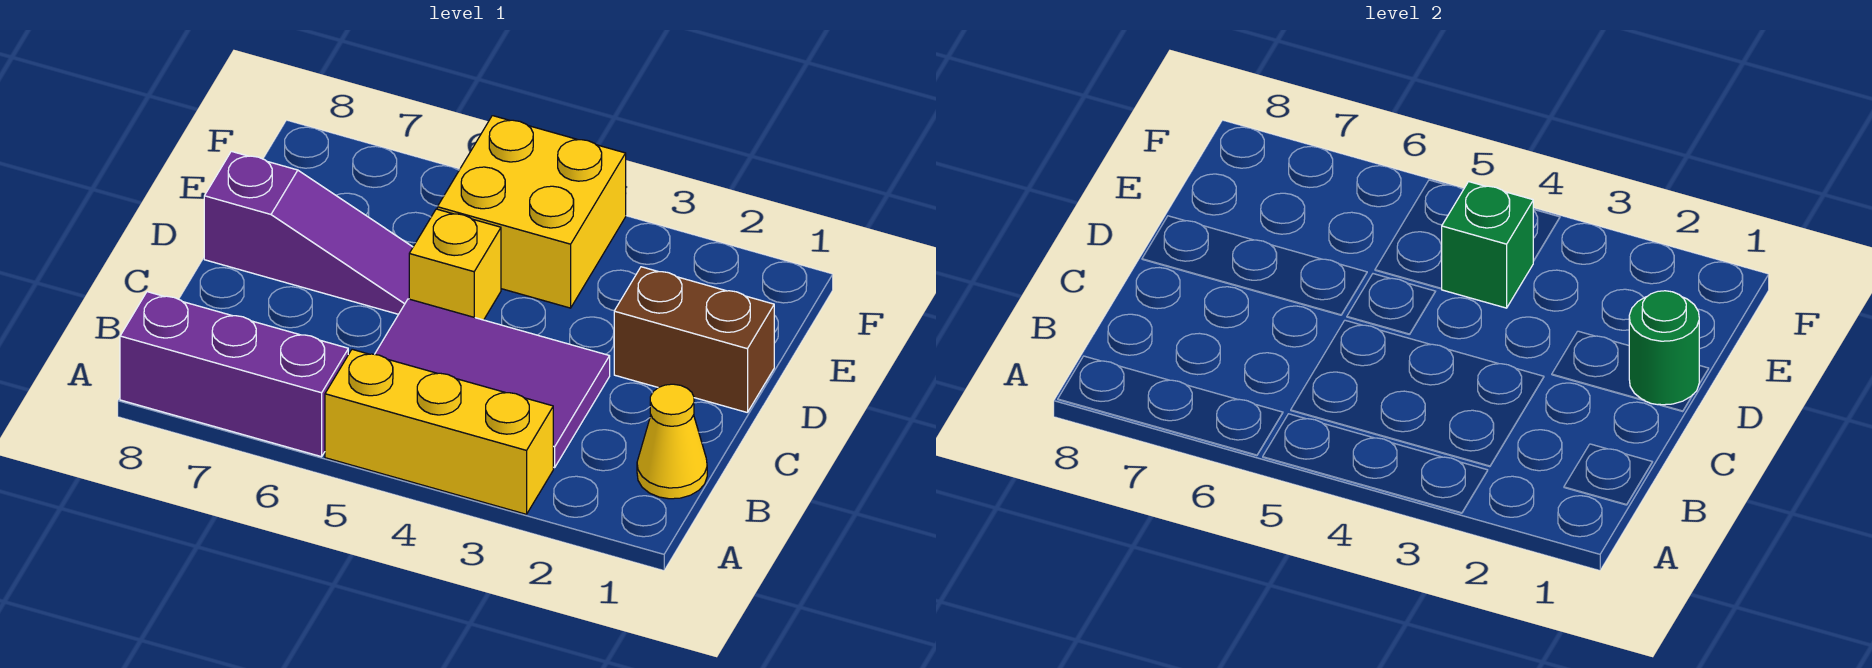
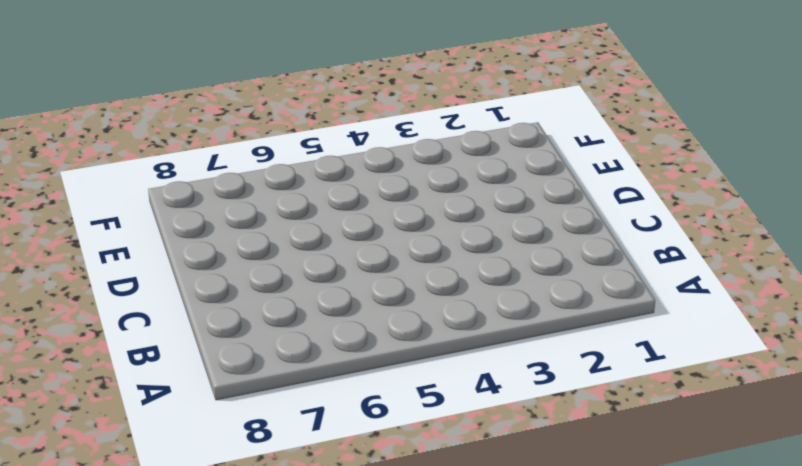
none -> yellow brick A3:A5 level 1
none -> purple brick A6:A8 level 1

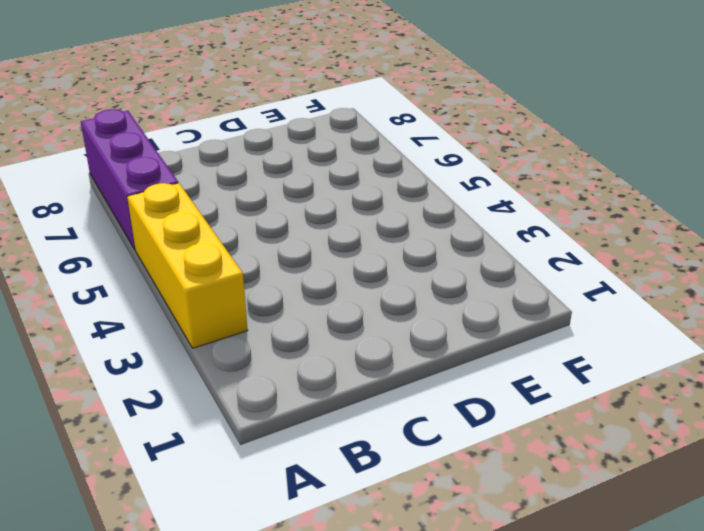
none -> yellow cone B1 level 1
none -> purple tile B3:C5 level 1

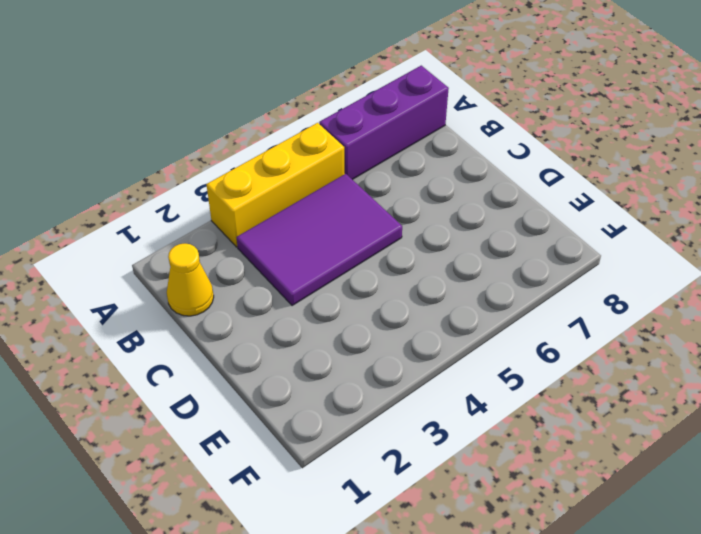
none -> brown brick D1:D2 level 1
none -> yellow brick D5 level 1

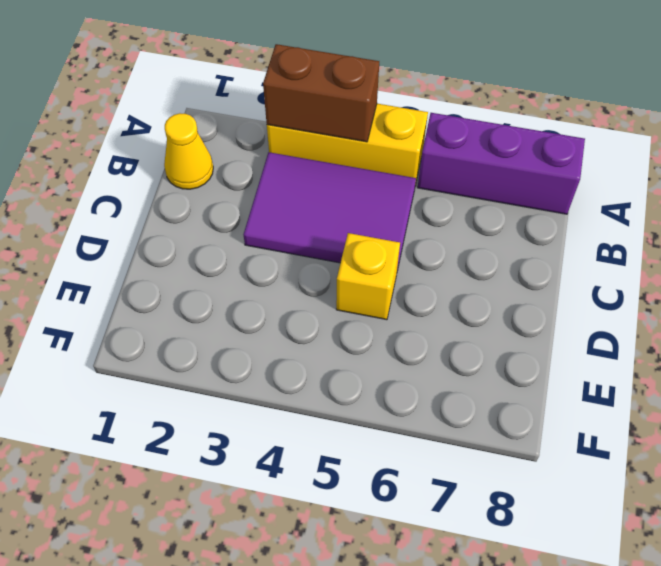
brown brick A3:A4 level 2 -> brown brick D1:D2 level 1
none -> purple slope D6:D8 level 1 top 8
none -> yellow brick E4:F5 level 1

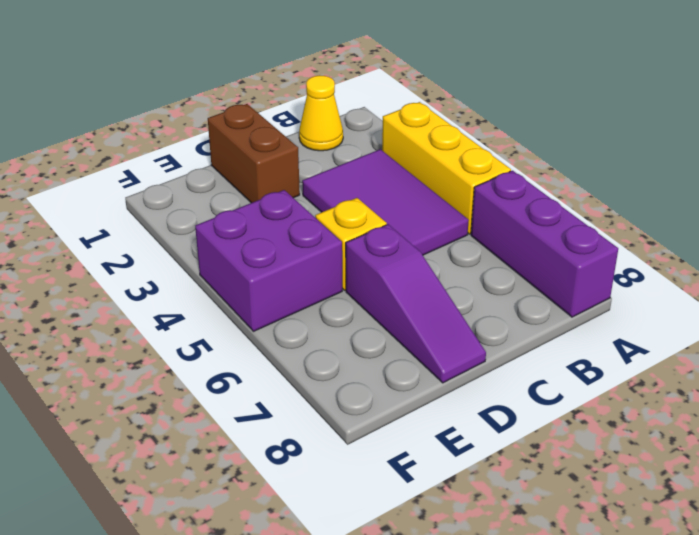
purple slope D6:D8 level 1 top 6 -> purple slope D6:D8 level 1 top 8
purple brick E4:F5 level 1 -> yellow brick E4:F5 level 1
none -> green round brick D1 level 2
none -> green brick E4 level 2

